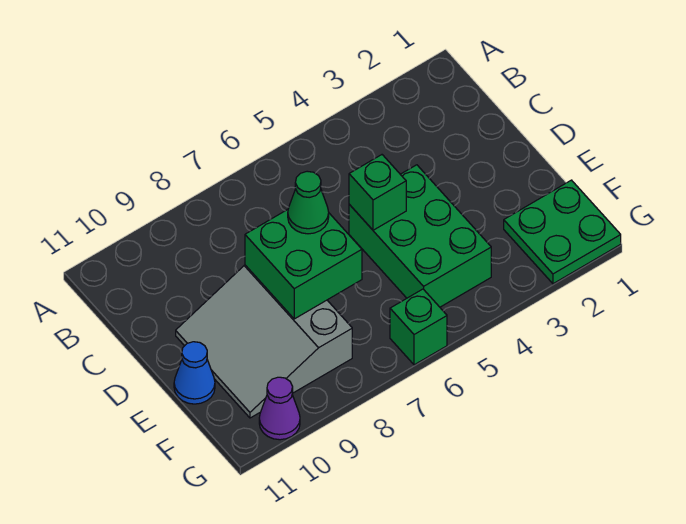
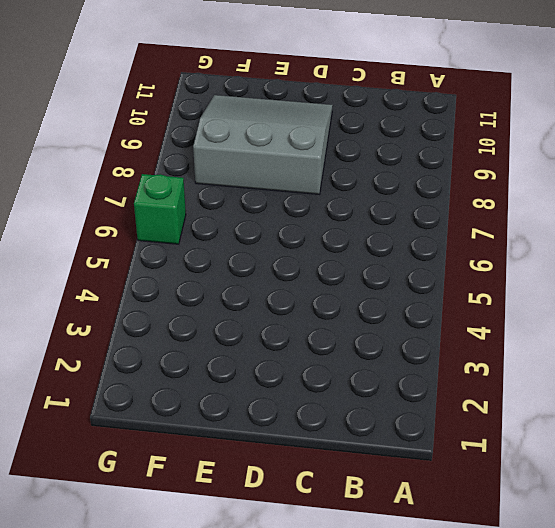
none -> green brick D4:F5 level 1
none -> blue cone E11 level 1

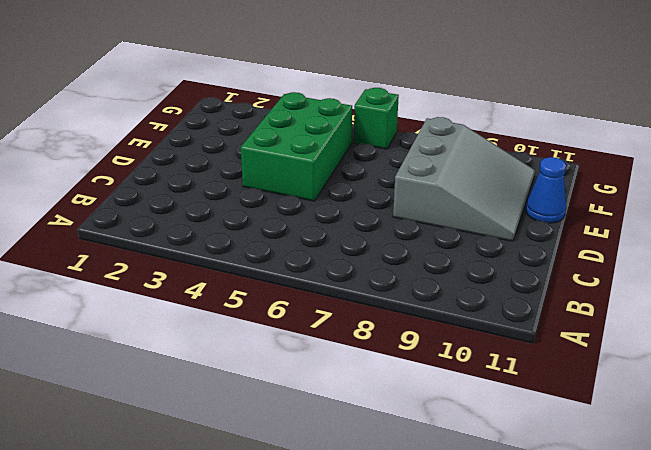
none -> green plate F1:G2 level 1
none -> purple cone G10 level 1

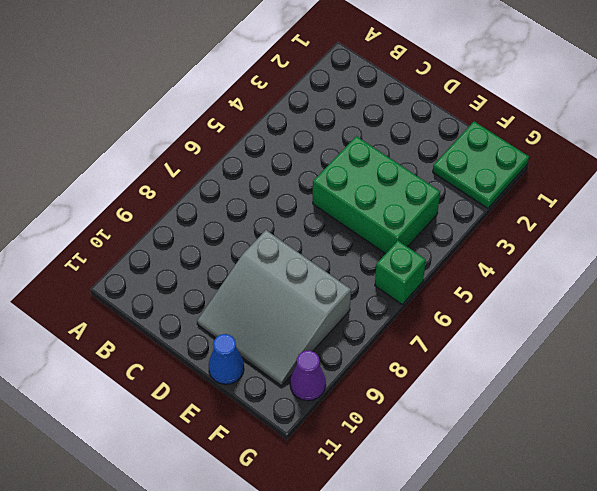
none -> green brick D5 level 2
none -> green brick D7:E8 level 2

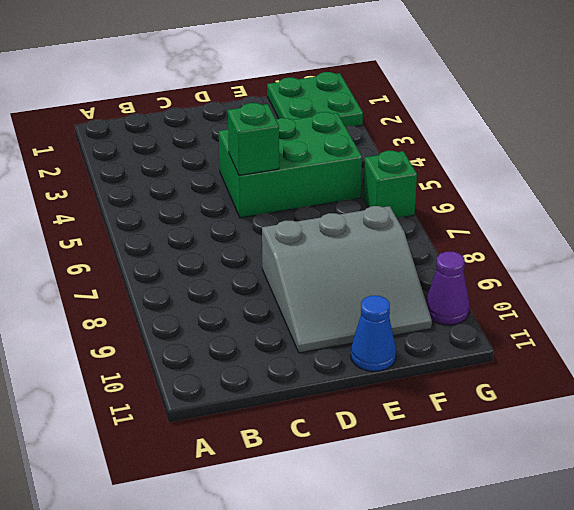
none -> green brick D7:E8 level 2
none -> green cone D7 level 3

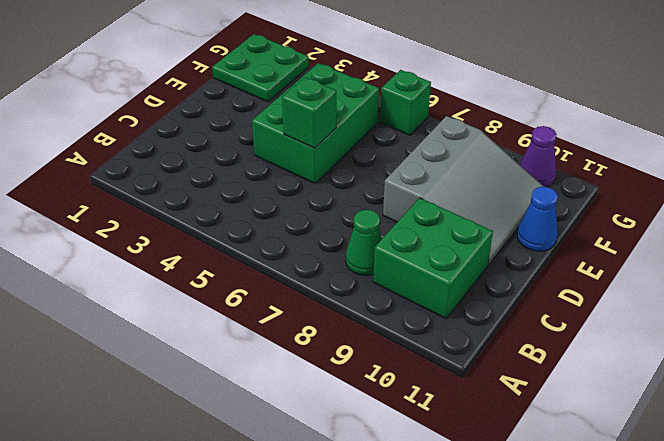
green cone B8 level 1 -> green cone D7 level 3
green brick B9:C10 level 1 -> green brick D7:E8 level 2

